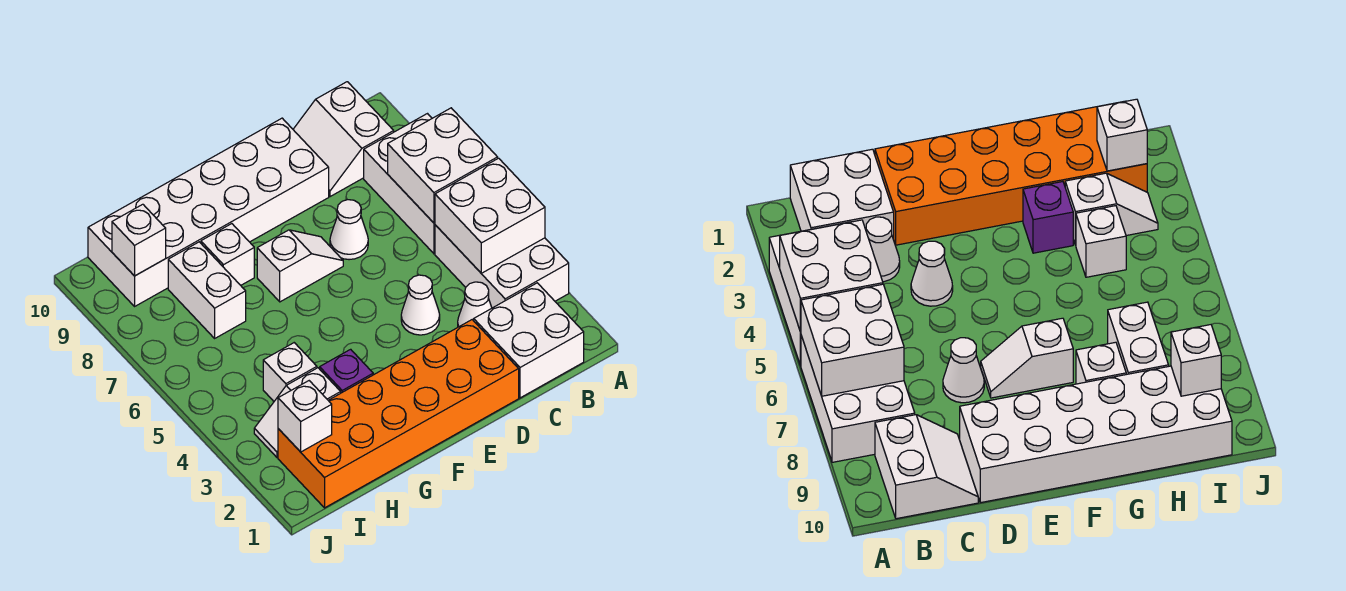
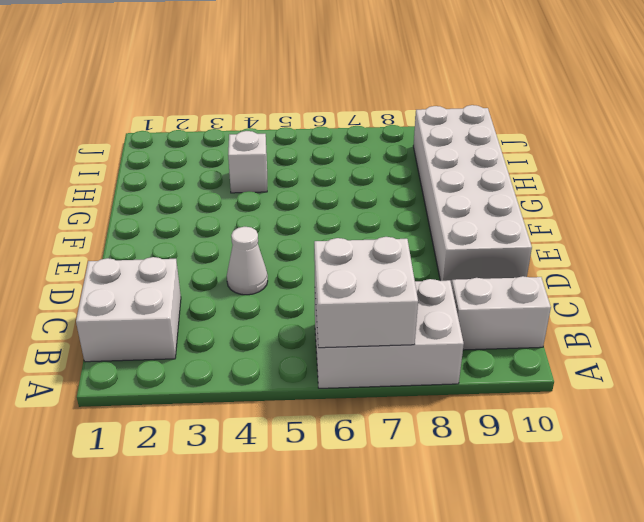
none -> white brick A3:B5 level 1
none -> white cone C3 level 1
none -> orange brick D1:I2 level 1

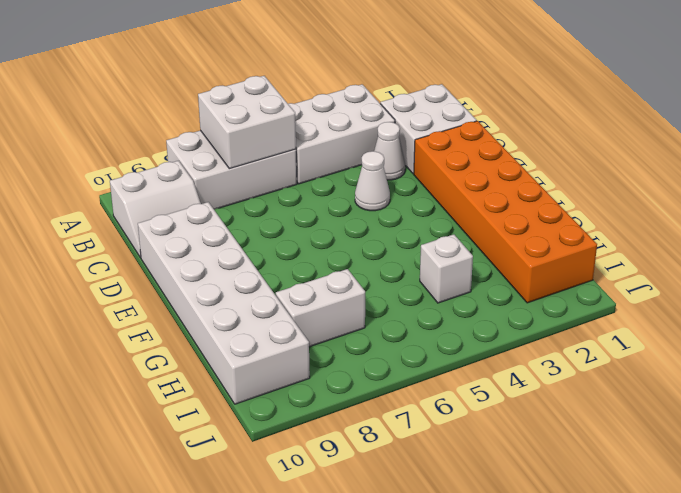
none -> white cone D7 level 1
none -> white slope E7:F7 level 1 top F
none -> purple brick G3 level 1

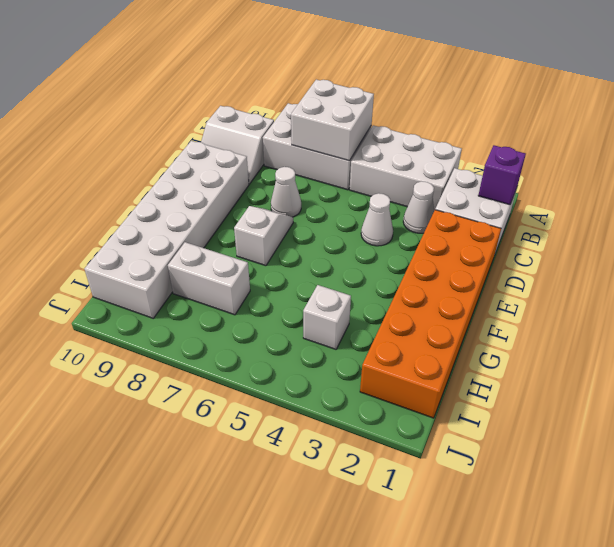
purple brick B1 level 2 -> purple brick G3 level 1
none -> white brick G8 level 1
none -> white slope H3:I3 level 1 top H
none -> white brick A4:B5 level 2

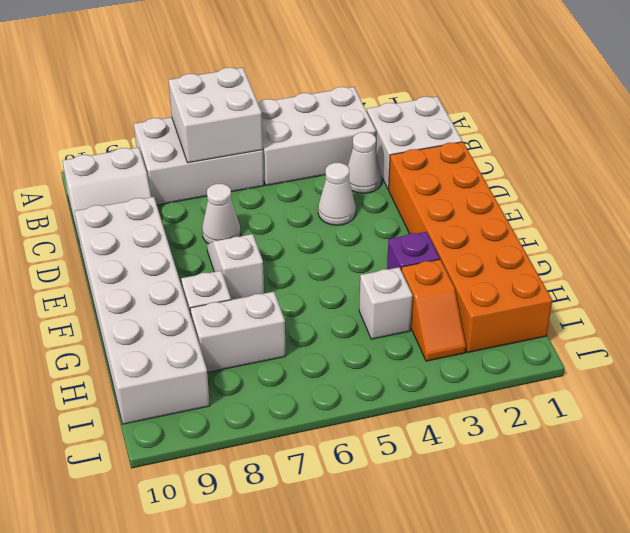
orange slope H3:I3 level 1 top H -> white slope H3:I3 level 1 top H
none -> white brick A4:B5 level 2
none -> white brick I2 level 2
none -> white brick I9 level 2

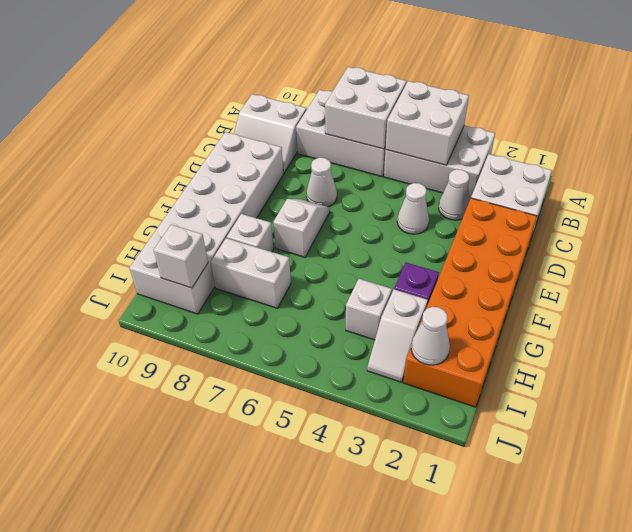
white cone I2 level 2 -> white brick I2 level 2

